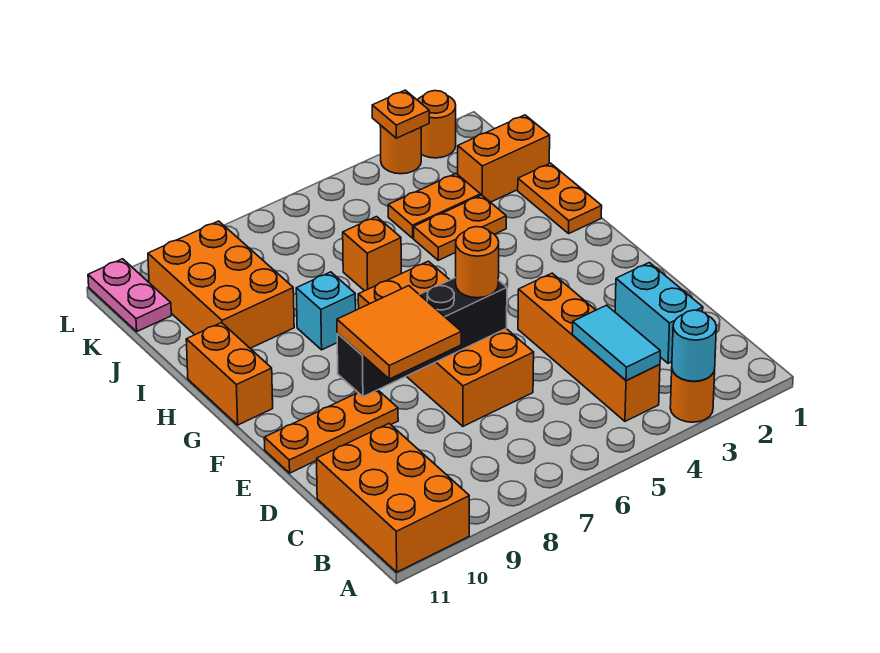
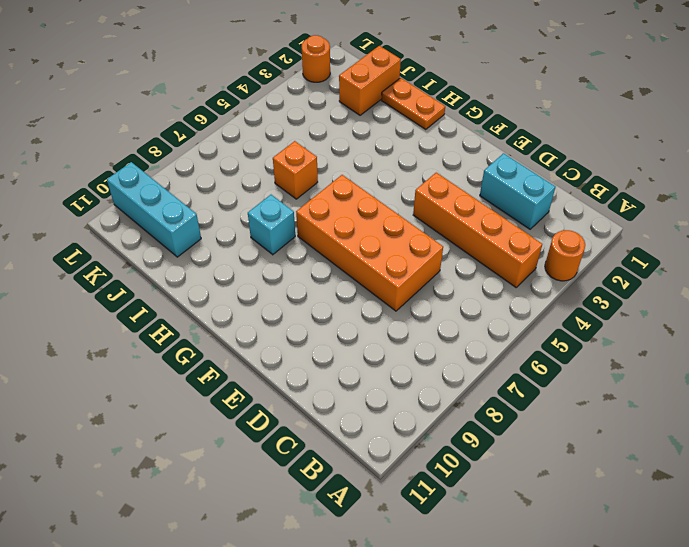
cyan brick J10:L10 level 1 -> orange brick I9:K10 level 1
none -> orange brick A10:C11 level 1
none -> orange plate E9:E11 level 1
none -> orange brick G11:H11 level 1

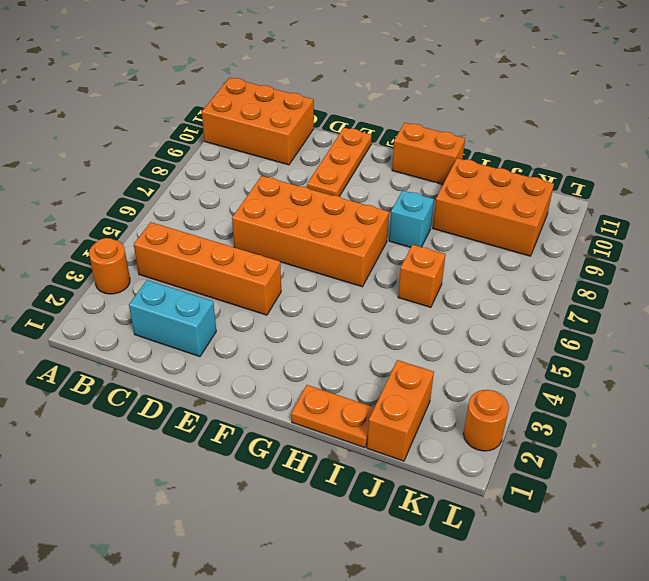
none -> orange plate I3:I4 level 1
none -> orange plate J3:J4 level 1
none -> pink plate K11:L11 level 1

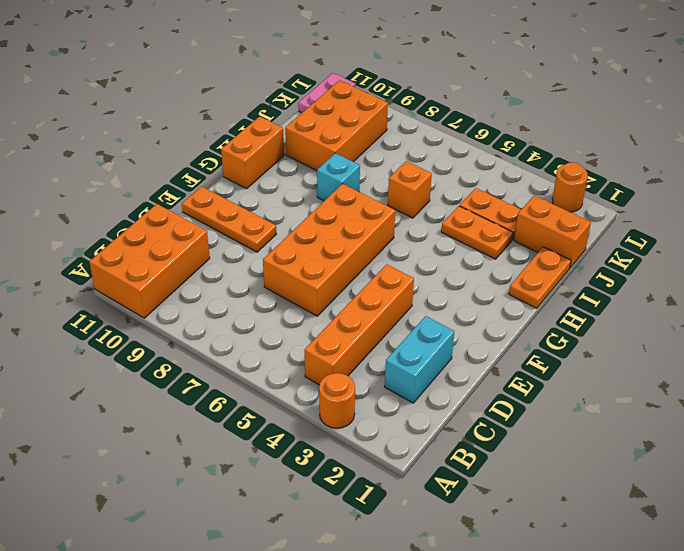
none -> orange round brick L3 level 1
none -> cyan round brick A3 level 2
none -> cyan tile B4:C4 level 2

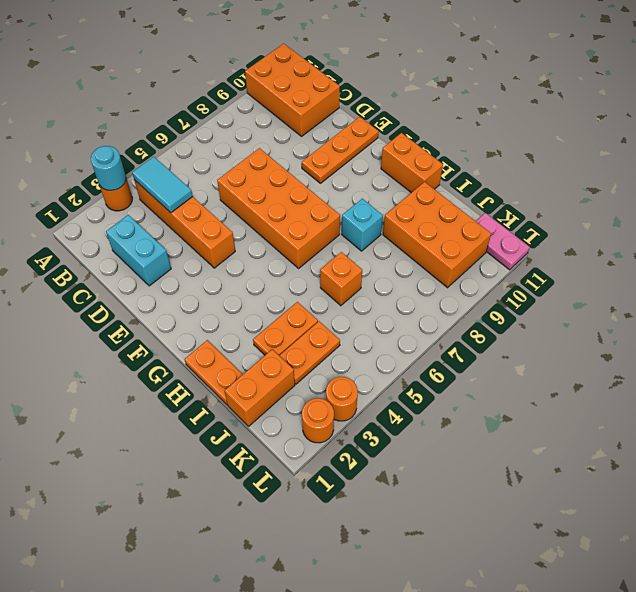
none -> black brick E6:E9 level 2
none -> orange plate L3 level 2
none -> orange tile D8:E9 level 3

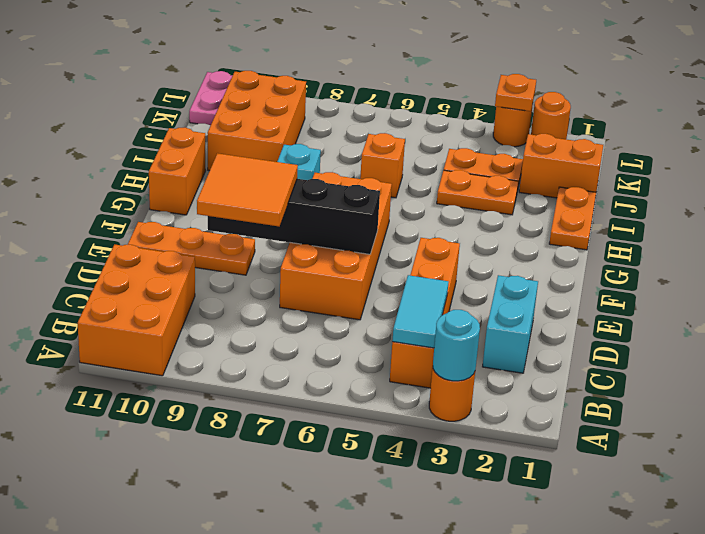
none -> orange round brick E6 level 3

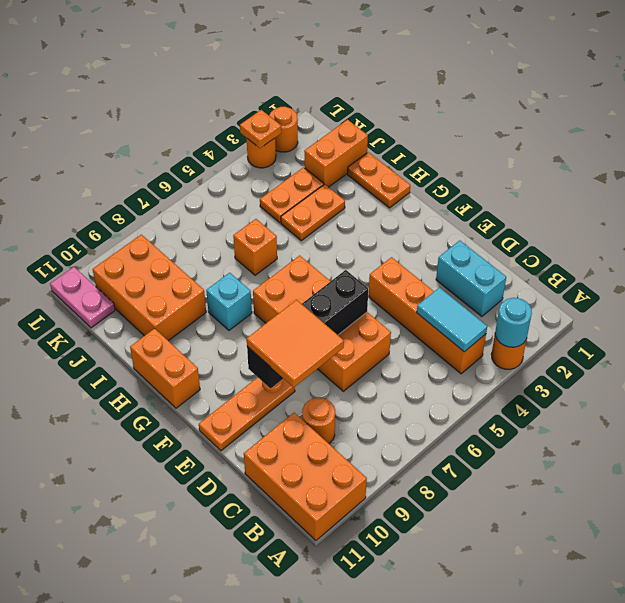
orange round brick C9 level 1 -> orange round brick E6 level 3

